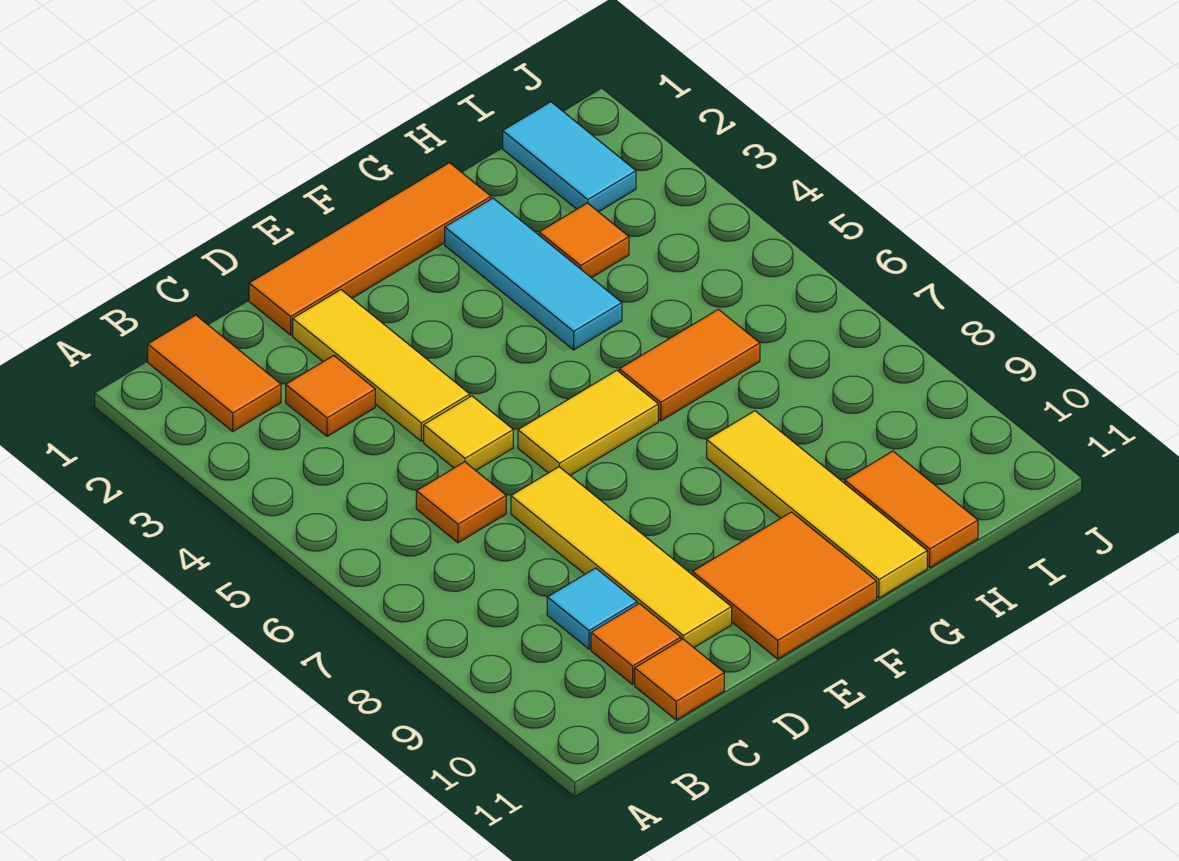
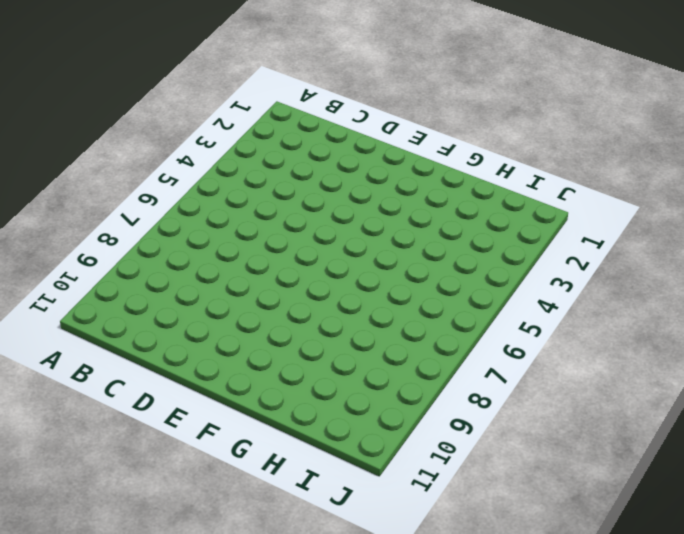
none -> orange tile B1:B2 level 1
none -> orange tile C3 level 1
none -> orange tile C6 level 1

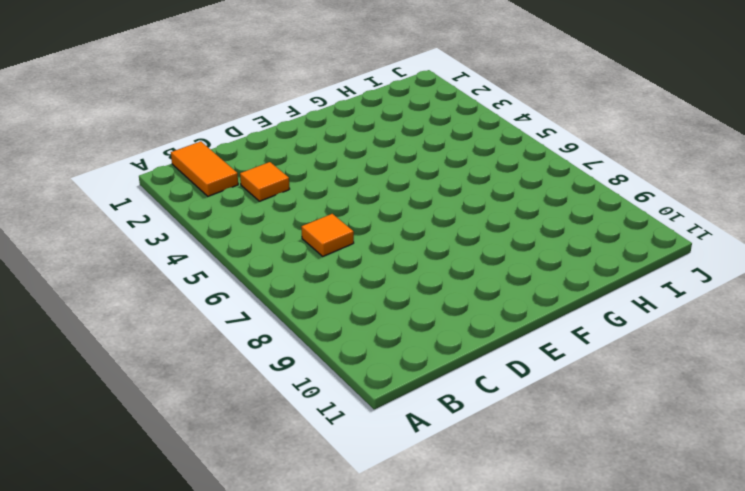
none -> cyan tile C9 level 1
none -> orange tile C10 level 1
none -> orange tile C11 level 1

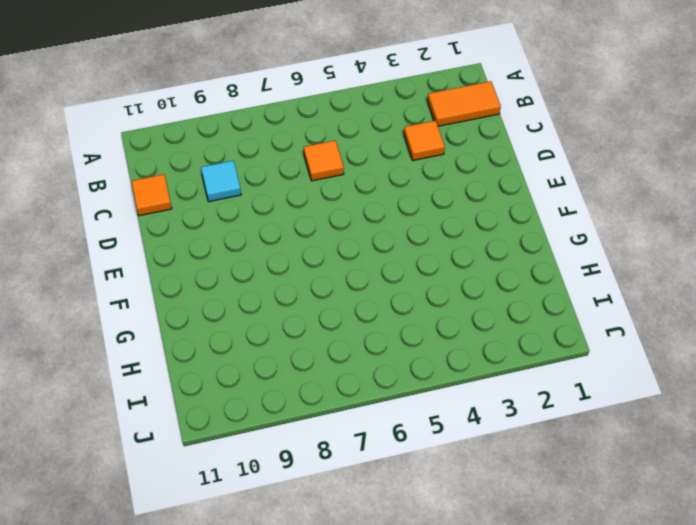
none -> orange tile C10 level 1
none -> orange tile D1:G1 level 1
none -> yellow tile D2:D4 level 1

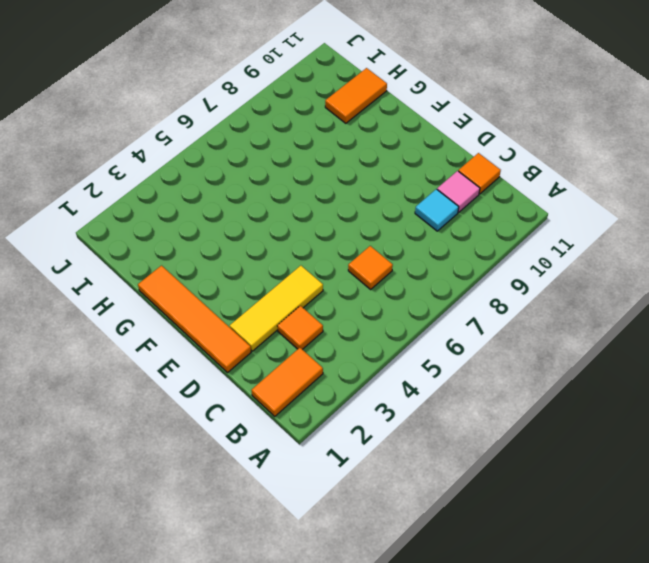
pink tile C10 level 1 -> orange tile C10 level 1
none -> yellow tile D5 level 1
none -> yellow tile D7:D10 level 1
none -> yellow tile E6:F6 level 1

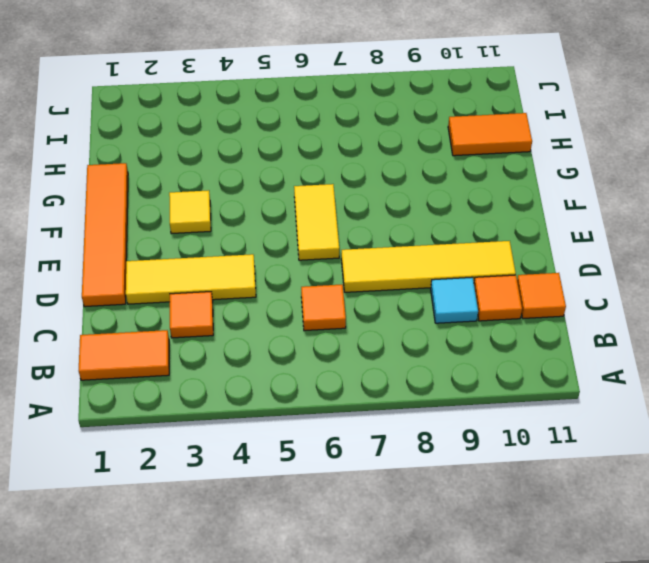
yellow tile F3 level 1 -> yellow tile D5 level 1
none -> orange tile E10:F11 level 1
none -> cyan tile G2:G4 level 1
none -> orange tile G6:H6 level 1

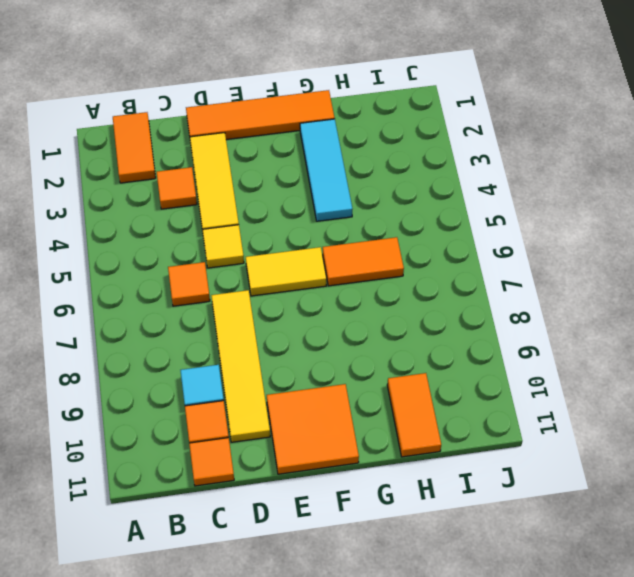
none -> yellow tile G8:G11 level 1
none -> orange tile H3 level 1
none -> cyan tile I1:I2 level 1

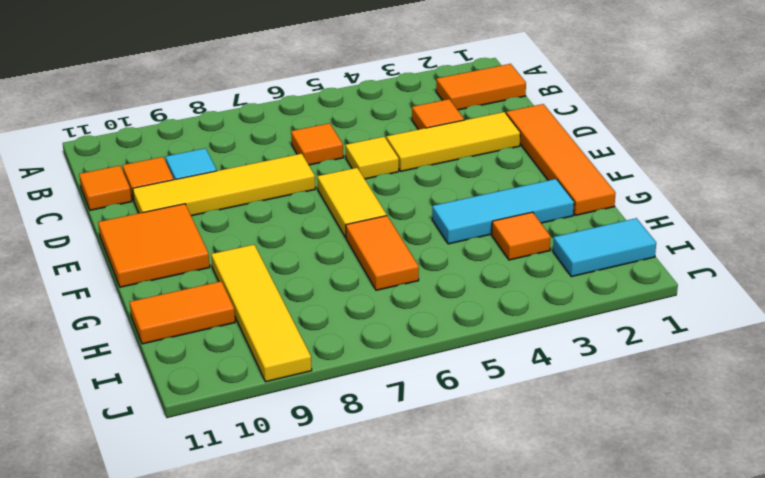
yellow tile G9:J9 level 1 -> yellow tile G8:G11 level 1

